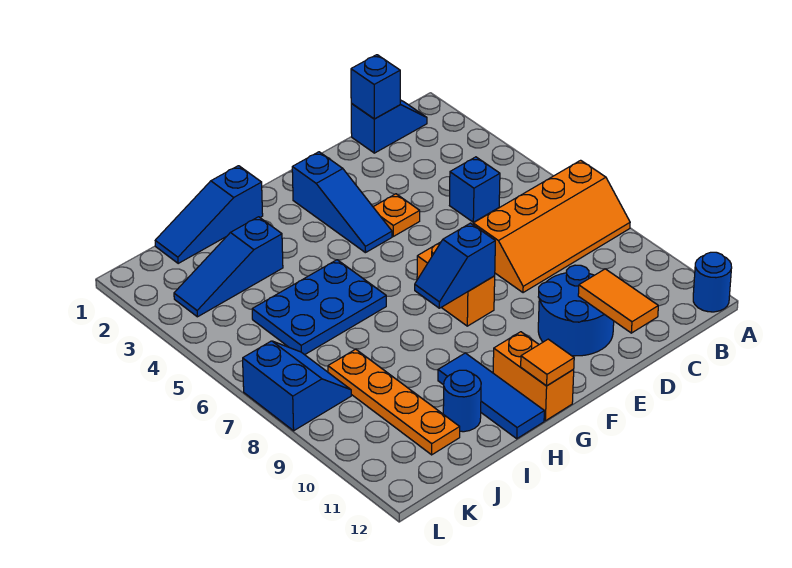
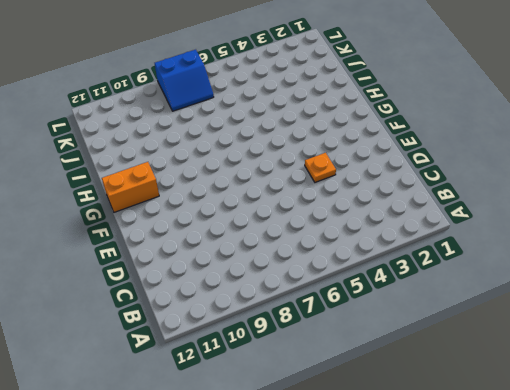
none -> orange slope A7:D8 level 1 top 7
none -> blue round brick A12 level 1
none -> blue slope B1:C1 level 1 top C

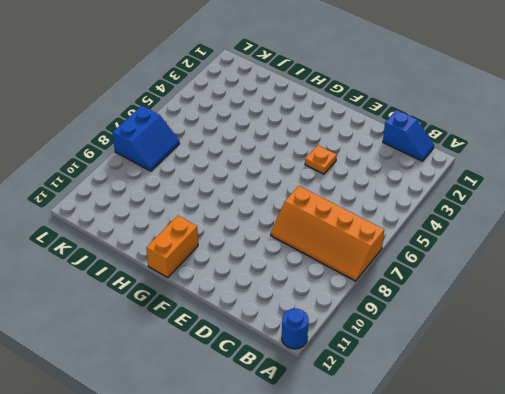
none -> blue brick C5 level 1
none -> blue round brick D10:E11 level 1
none -> blue slope F2:F4 level 1 top 2

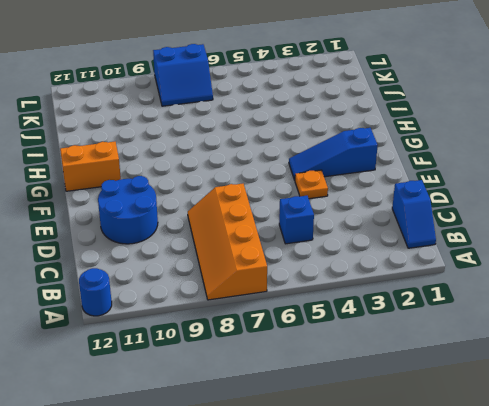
none -> orange brick F7:F8 level 1
none -> blue slope H1:J1 level 1 top H
none -> blue plate H5:J6 level 1

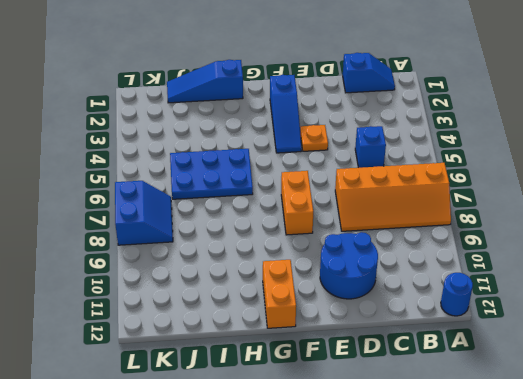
none -> blue tile H10:H12 level 1
none -> blue slope I3:K3 level 1 top I
none -> blue round brick I11 level 1

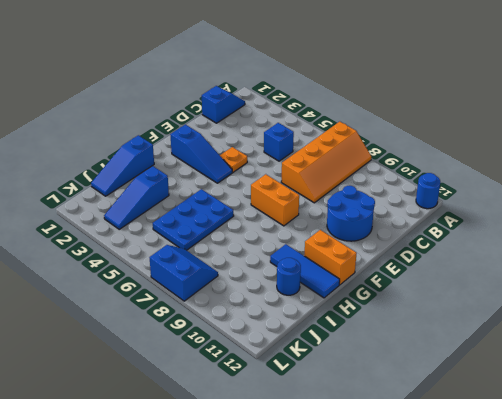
none -> orange plate J8:J11 level 1
none -> blue brick C1 level 2
none -> orange tile D11:D12 level 2

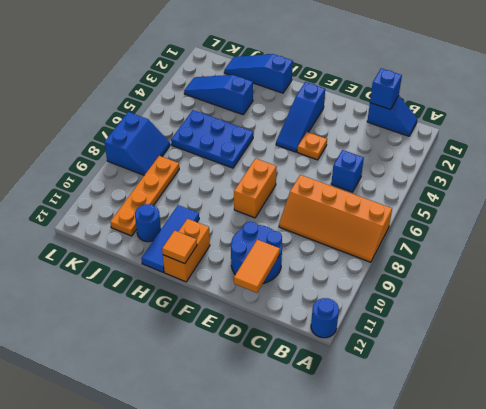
none -> blue slope F8:G8 level 2 top F

